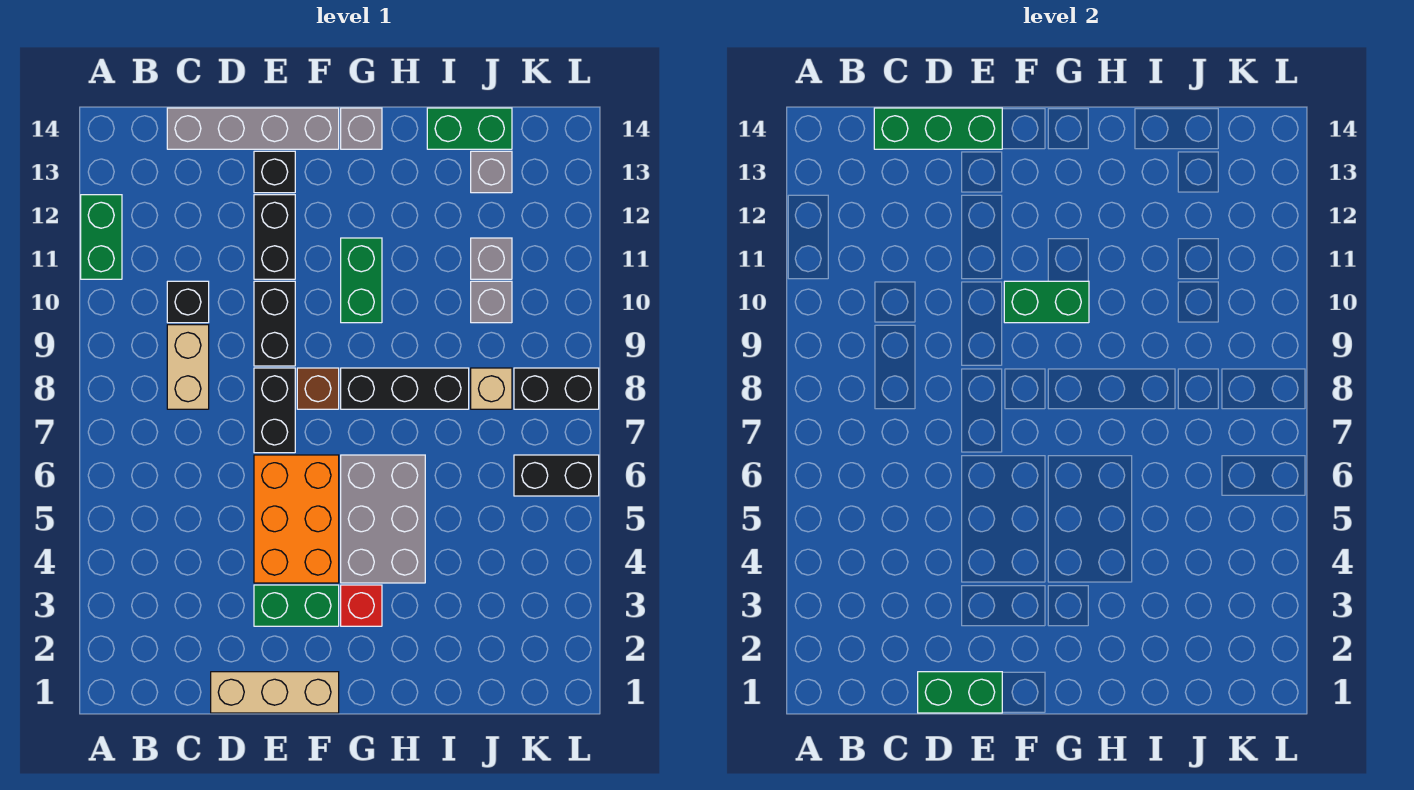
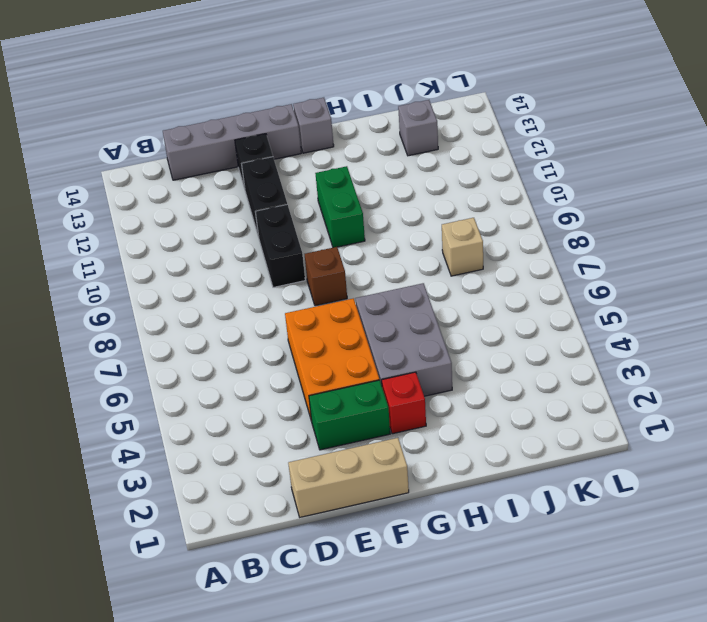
none -> green brick A11:A12 level 1
none -> tan brick C8:C9 level 1
none -> black brick C10 level 1

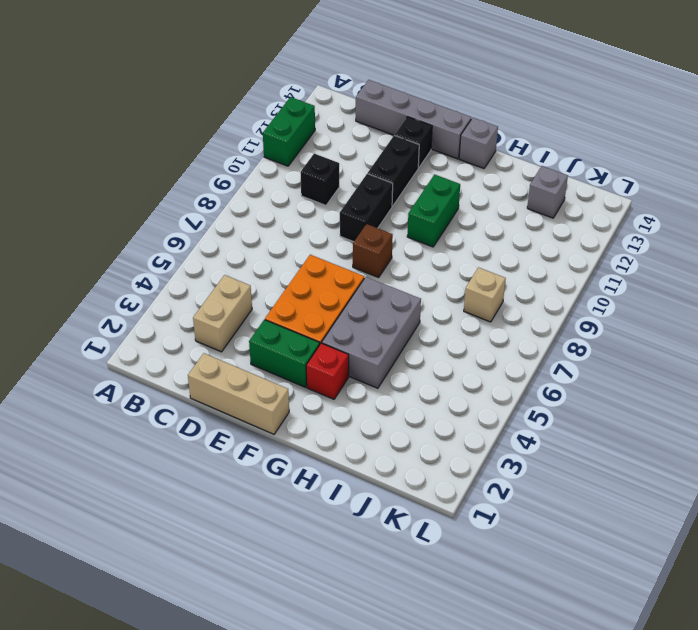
tan brick C3:C4 level 1 -> tan brick C8:C9 level 1
none -> black brick E7:E8 level 1
none -> black brick G8:I8 level 1
none -> green brick I14:J14 level 1

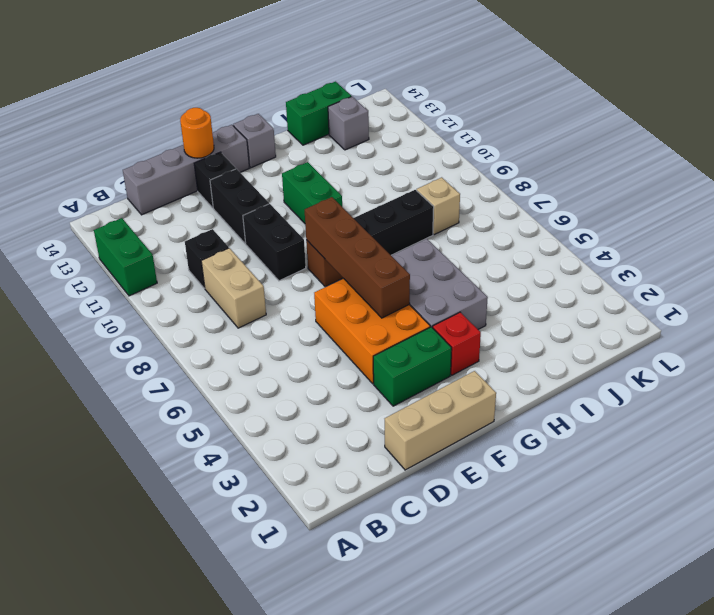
orange round brick E14 level 2 -> green brick C14:E14 level 2
brown brick F5:F8 level 2 -> none
none -> black brick E7:E8 level 1
none -> grey brick J10 level 1
none -> grey brick J11 level 1

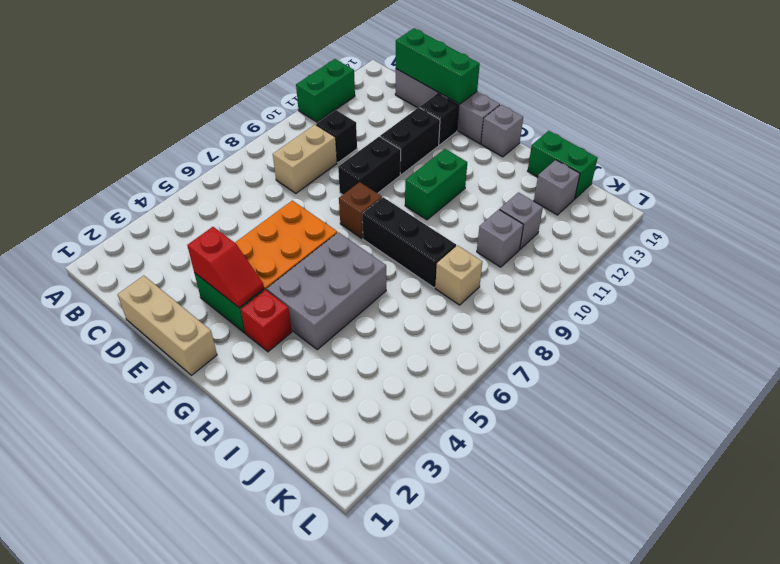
red slope E3:F3 level 2 top E -> none
none -> black brick E7:E8 level 1
none -> black brick K6:L6 level 1
none -> black brick K8:L8 level 1

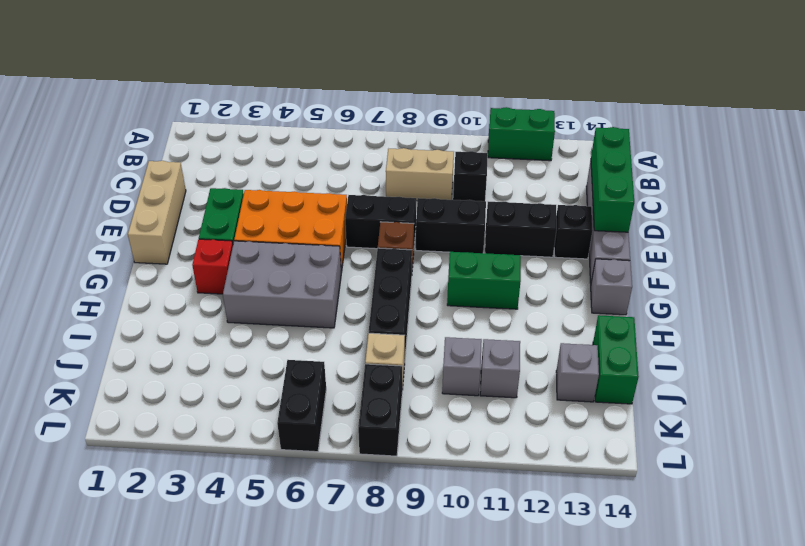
none -> green brick D1:E1 level 2
none -> green brick F10:G10 level 2

